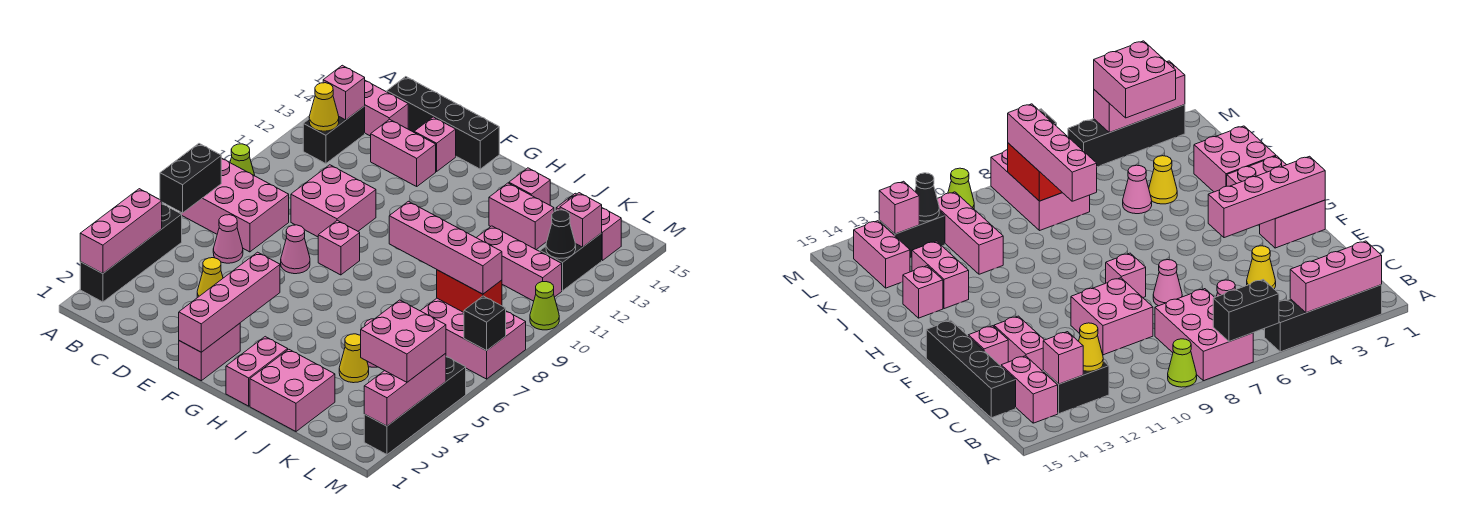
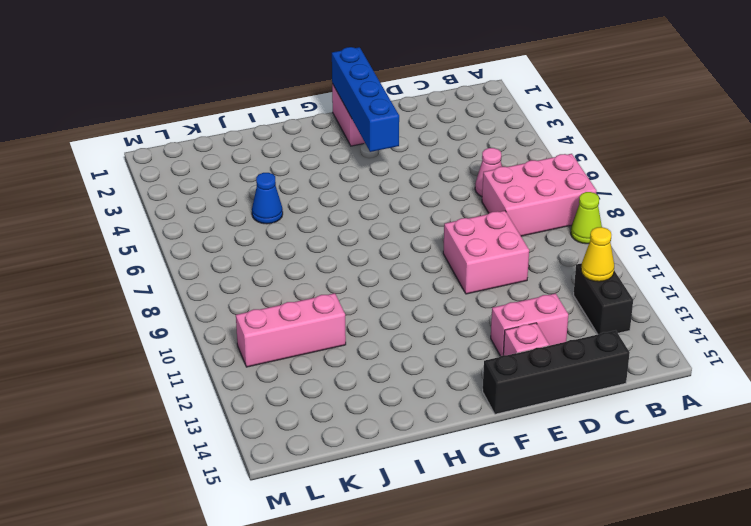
blue brick F1:F4 level 2 -> pink brick F1:F4 level 2
blue cone J5 level 1 -> pink cone J5 level 1
none -> black brick A2:A5 level 1
none -> pink brick B14:C14 level 1
none -> yellow cone D4 level 1
none -> pink cone E7 level 1

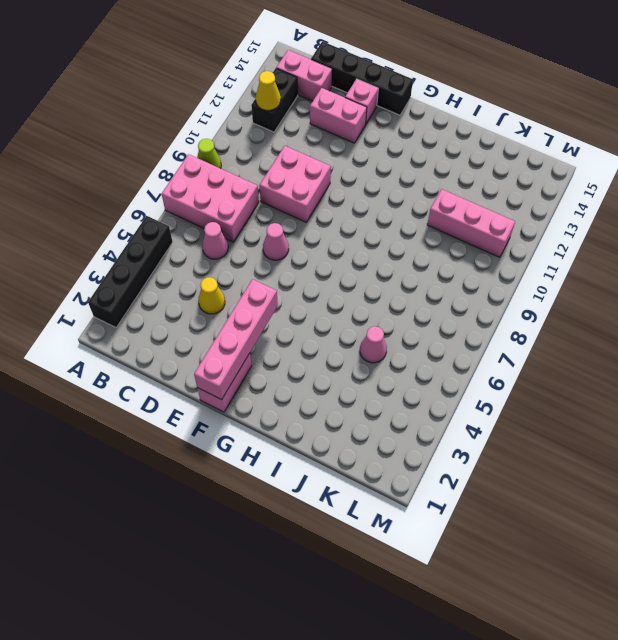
none -> pink brick F8 level 1
none -> pink brick H1:H2 level 1
none -> pink brick I1:J2 level 1
none -> pink brick I13:J13 level 1

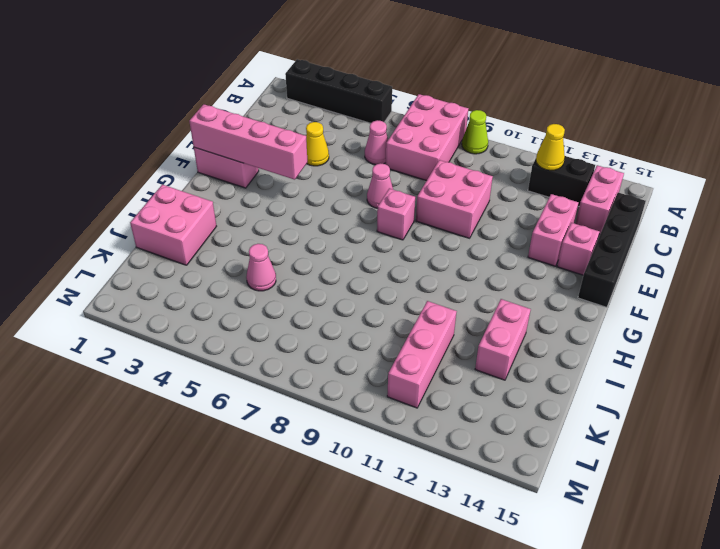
none -> pink brick H1:H2 level 1
none -> pink brick I14 level 1
none -> yellow cone J4 level 1
none -> pink brick K7:M8 level 1

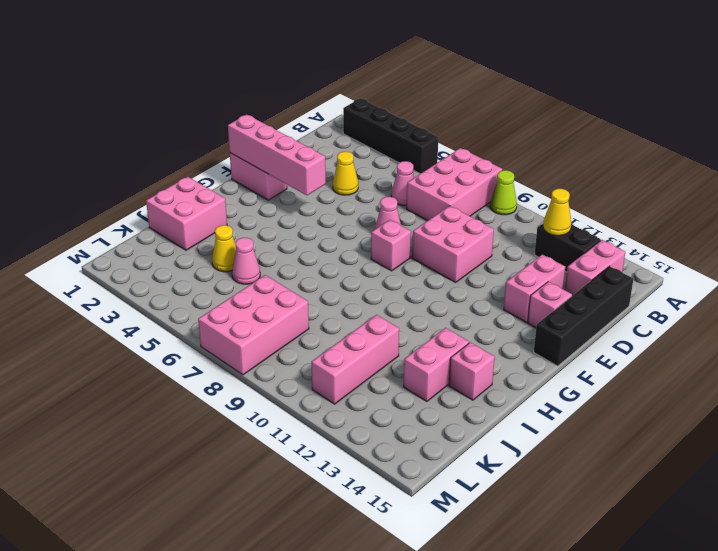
none -> pink brick H1:H2 level 1
none -> pink brick K14:L14 level 1
none -> black brick L12:L13 level 1
none -> black brick M2:M5 level 1

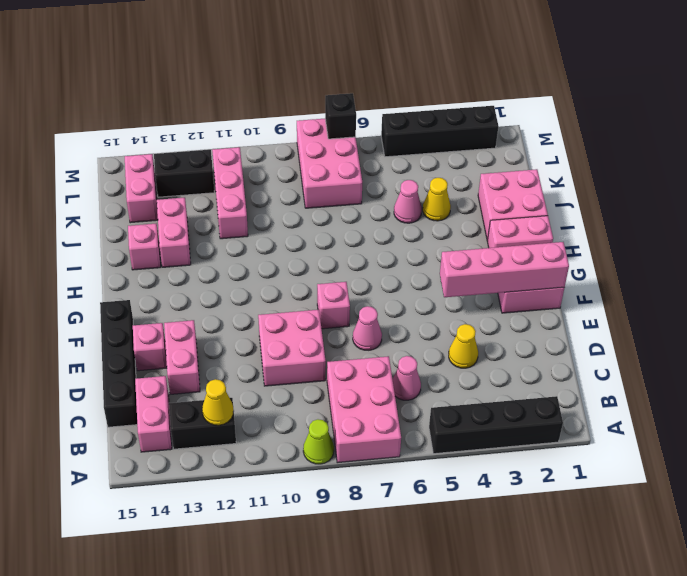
none -> lime cone M10 level 1
none -> pink brick A2:A4 level 2
none -> black brick A6:A7 level 2
none -> pink brick B13 level 2

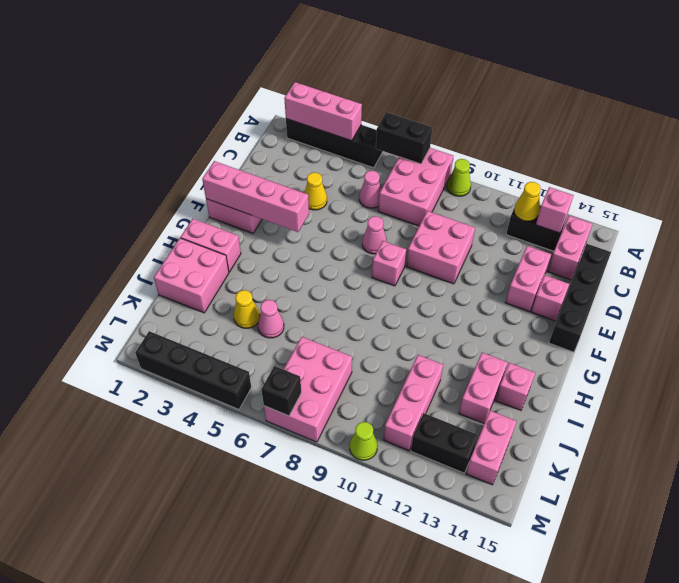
none -> red brick K8:L8 level 2
none -> black cone L12 level 2
none -> pink brick L13 level 2
none -> pink brick M2:M4 level 2

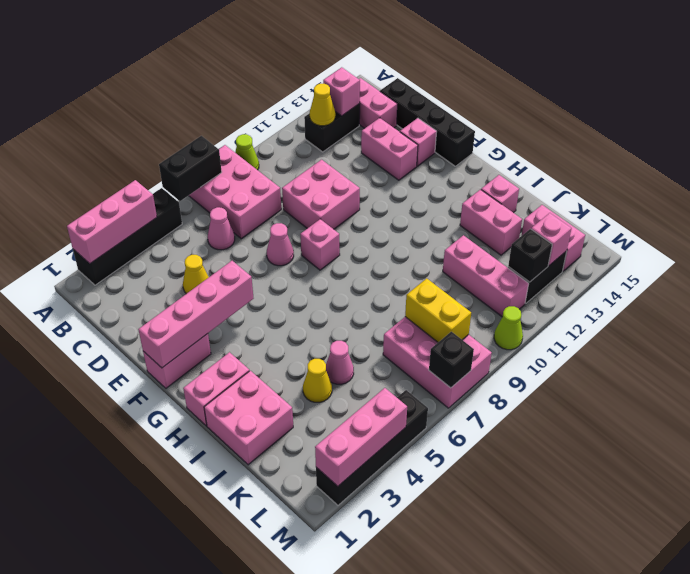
yellow brick K8:L8 level 2 -> red brick K8:L8 level 2
black brick L12 level 2 -> black cone L12 level 2
none -> pink brick I8:L8 level 3
none -> pink brick L3:M4 level 3

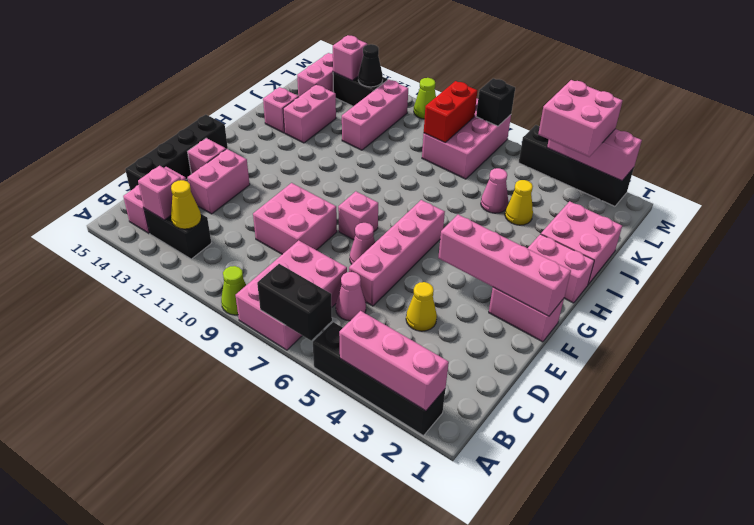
pink brick D6:G6 level 1 -> pink brick I8:L8 level 3

